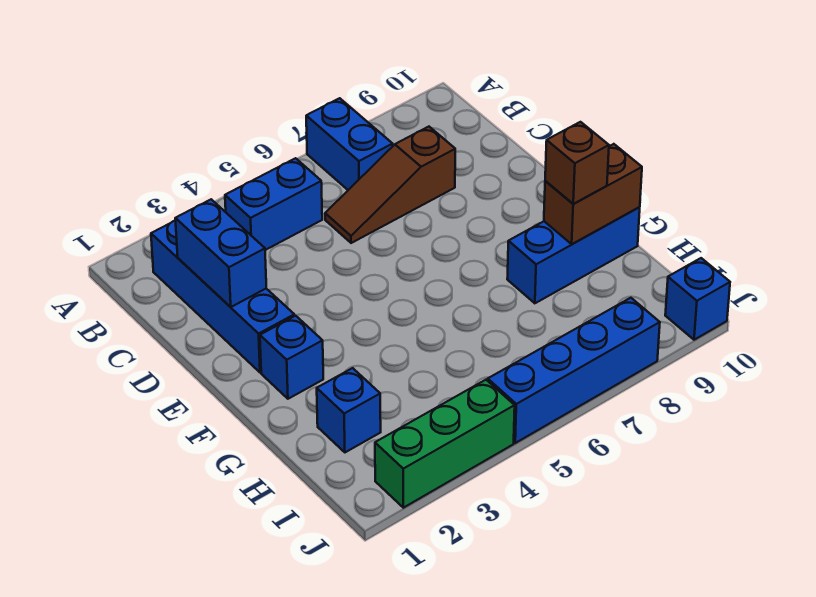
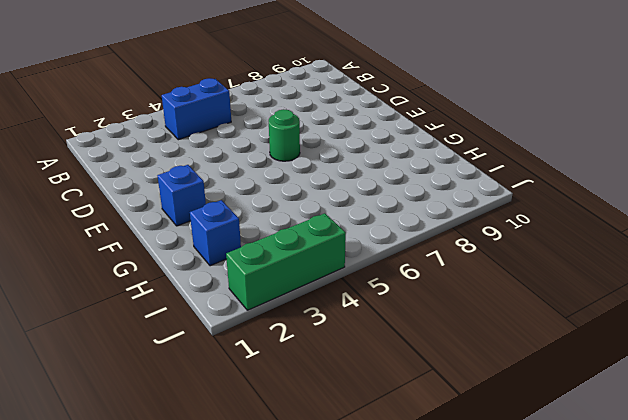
green round brick E6 level 1 -> none
none -> blue brick A7:B7 level 1
none -> blue brick B2:E2 level 1
none -> brown slope C6:C8 level 1 top 8

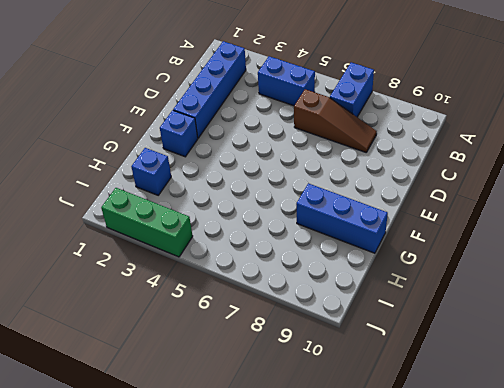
brown slope C6:C8 level 1 top 6 -> brown slope C6:C8 level 1 top 8
none -> blue brick J5:J8 level 1
none -> blue brick J10 level 1
none -> blue brick C2:D2 level 2

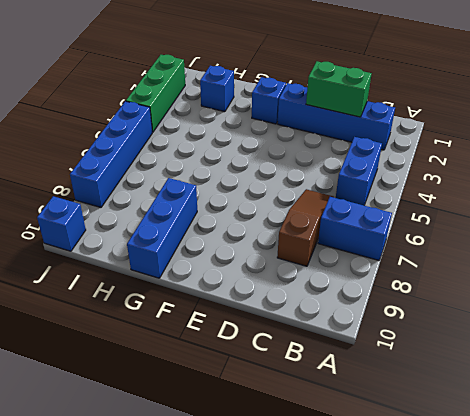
green brick C2:D2 level 2 -> blue brick C2:D2 level 2
none -> brown brick G9:G10 level 2
none -> brown brick G9 level 3

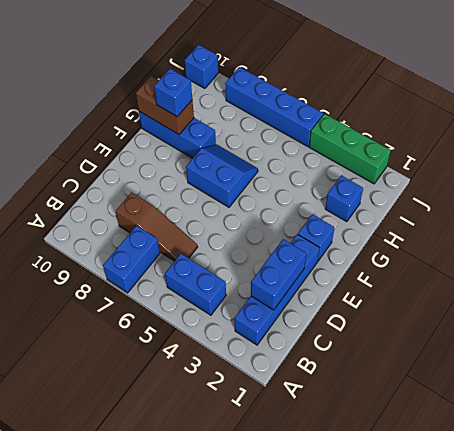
blue slope F6:G7 level 1 top F -> none
blue brick G9 level 3 -> brown brick G9 level 3

